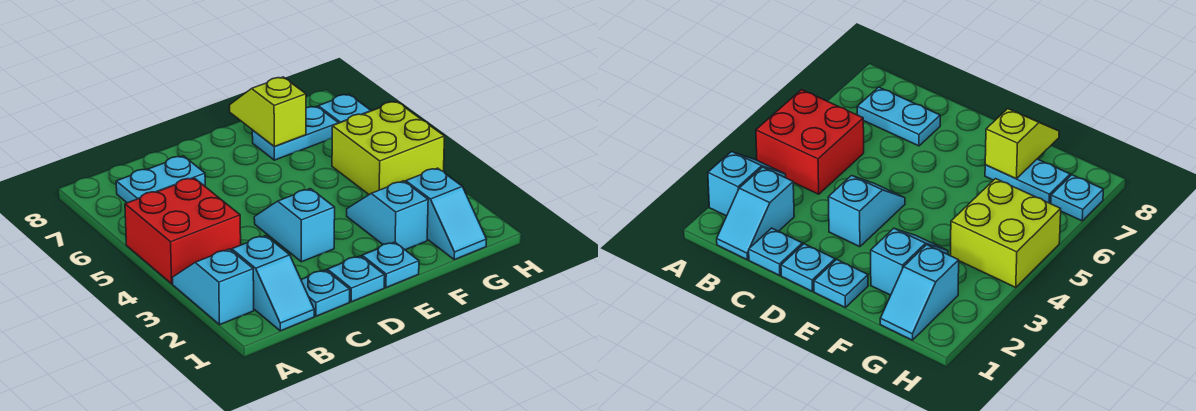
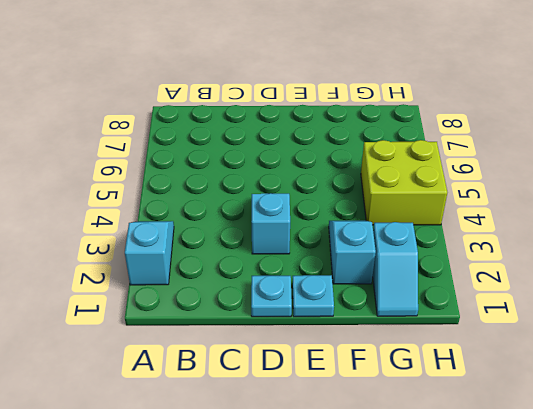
none -> red brick A4:B5 level 1
none -> cyan slope B1:B2 level 1 top 2
none -> cyan plate B7:C7 level 1

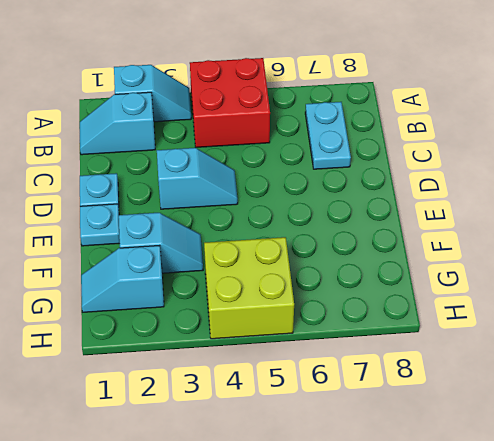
none -> cyan plate C1 level 1
none -> cyan plate F7:G7 level 1
none -> cyan plate H7 level 1

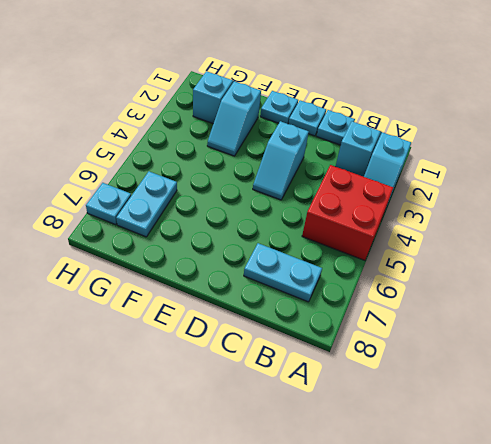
cyan plate G6:G7 level 1 -> cyan plate F7:G7 level 1
none -> lime brick G4:H5 level 1
none -> lime slope F7:F8 level 2 top 7

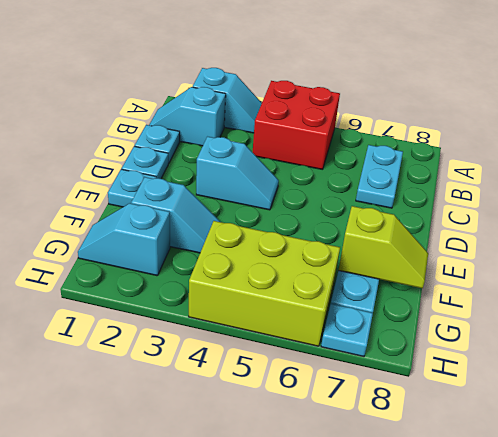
lime brick G4:H6 level 1 -> lime brick G4:H5 level 1

